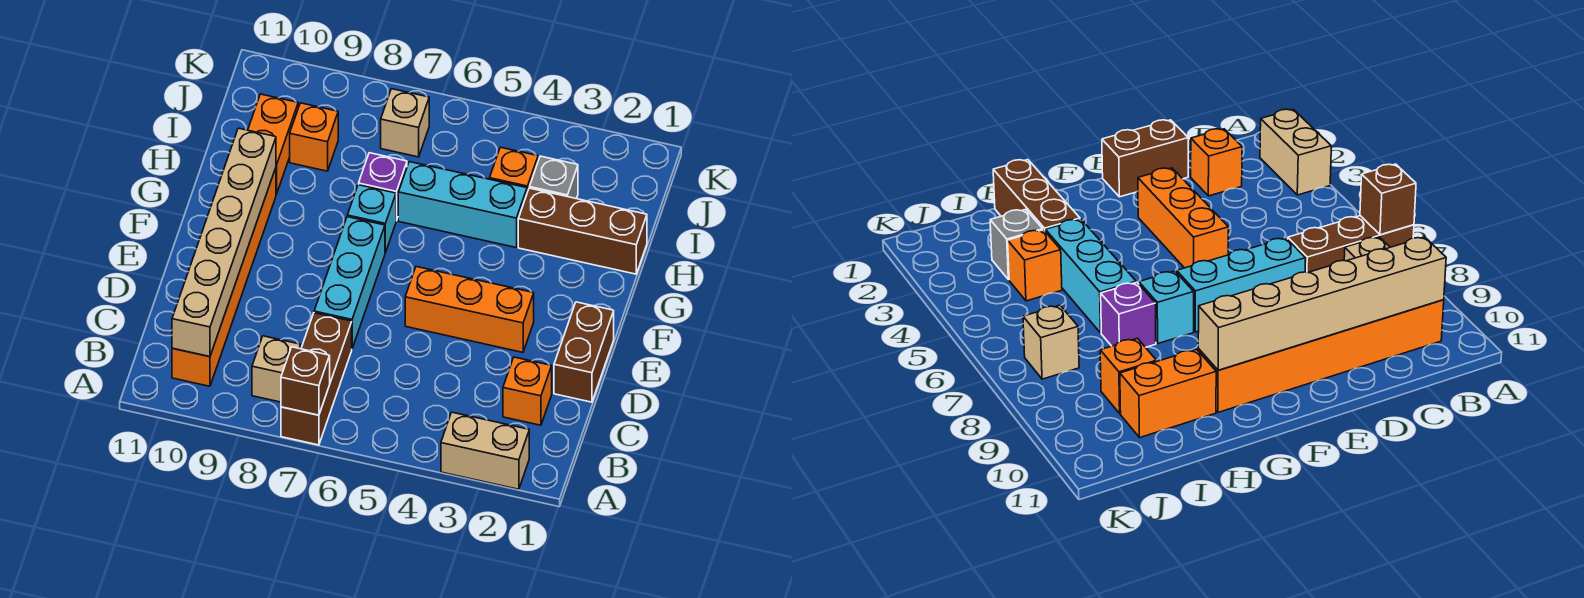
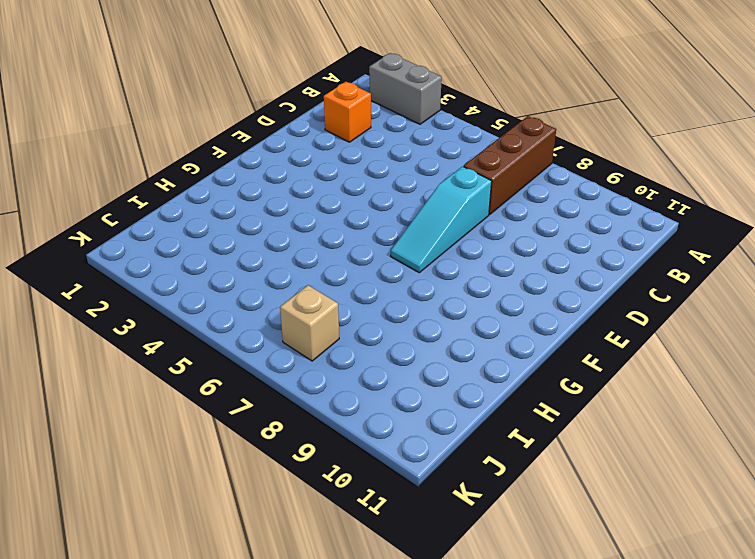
grey brick A2:A3 level 1 -> tan brick A2:A3 level 1
cyan slope D7:F7 level 1 top D -> cyan brick D7:F7 level 1
none -> tan brick B8 level 1
none -> orange brick B10:G10 level 1
none -> brown brick D1:E1 level 1

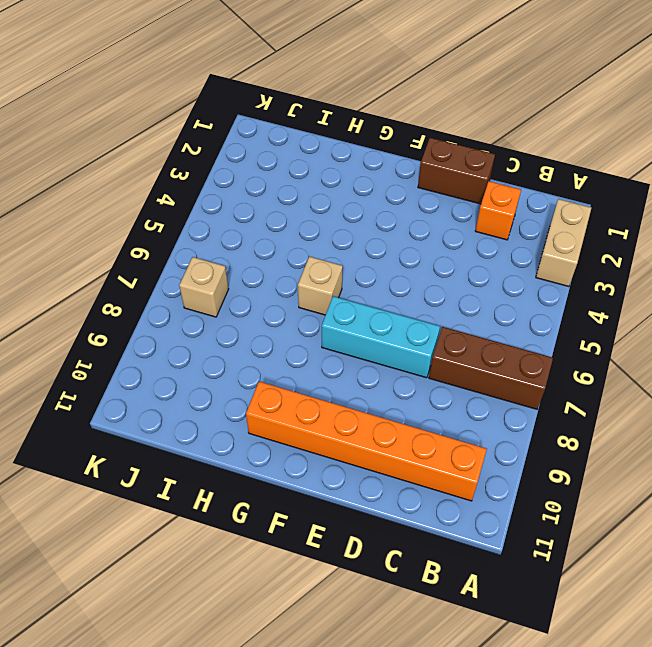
tan brick G6 level 1 -> tan brick B8 level 1
none -> orange brick E3:E5 level 1
none -> cyan brick G7 level 1
none -> brown brick H1:H3 level 1

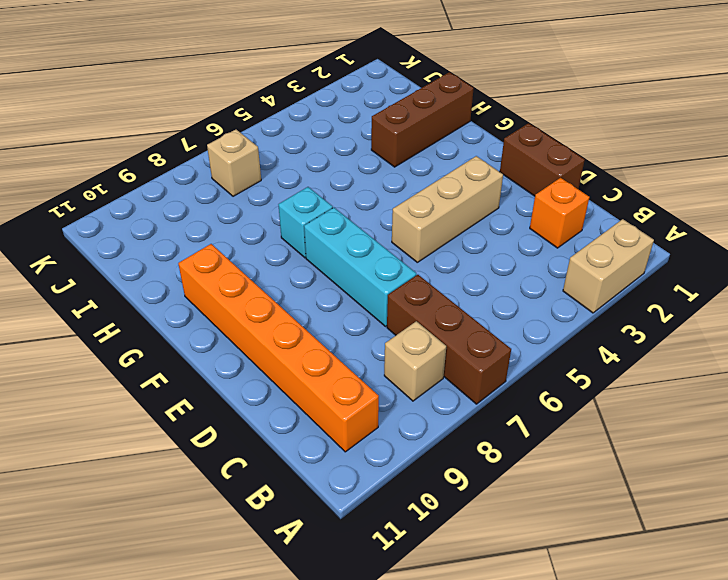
tan brick E3:E5 level 1 -> orange brick E3:E5 level 1
none -> cyan brick H4:H6 level 1
none -> purple brick H7 level 1
none -> orange brick H10:I10 level 1

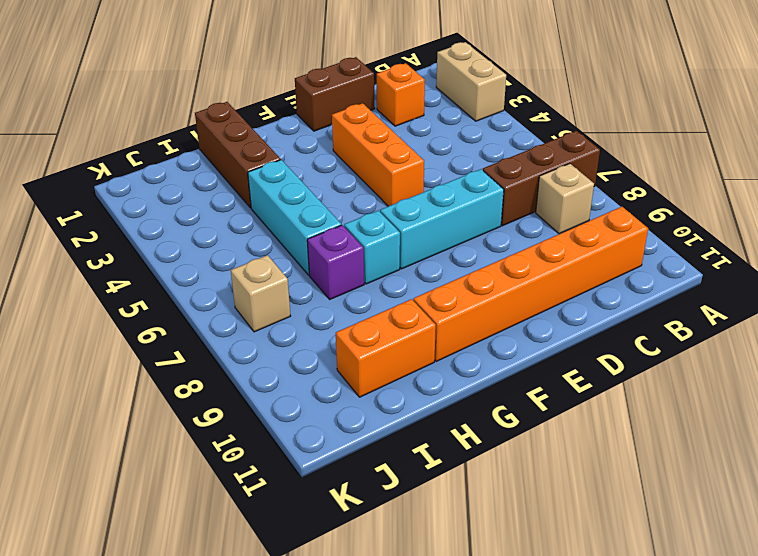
none -> grey brick I3 level 1
none -> orange brick I4 level 1
none -> orange brick I9 level 1

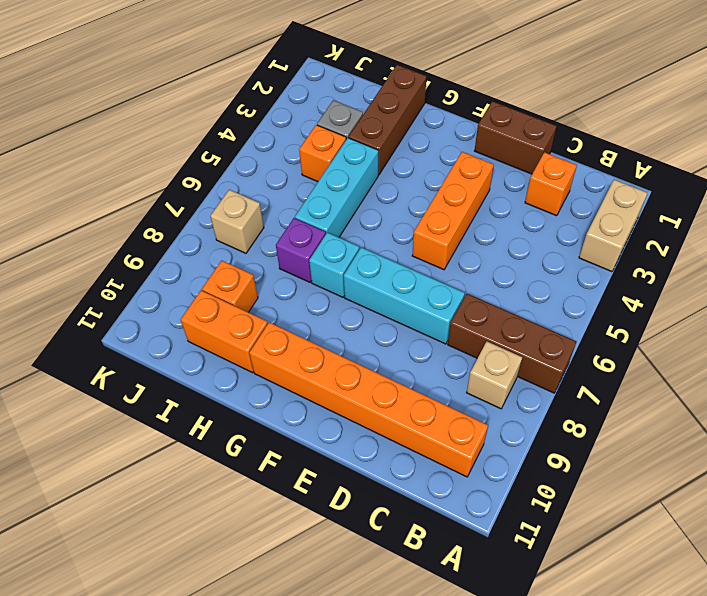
none -> brown brick A7 level 2
none -> tan brick B10:G10 level 2

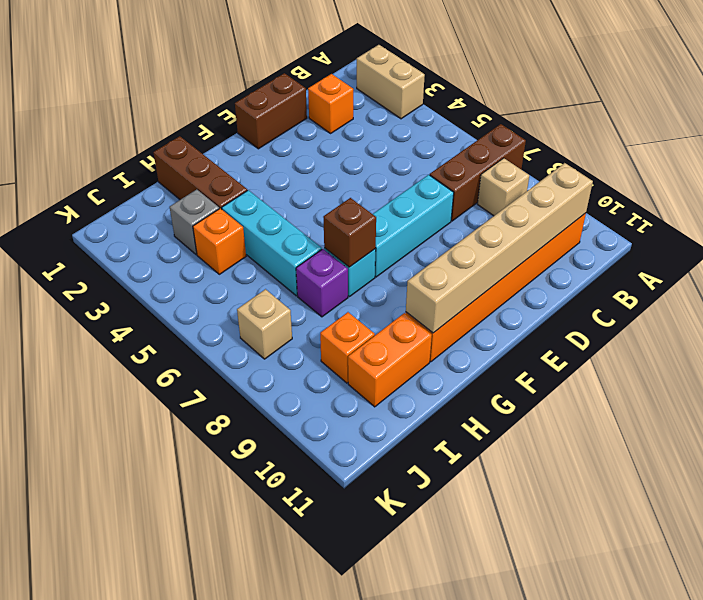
brown brick G7 level 2 -> brown brick A7 level 2
none -> orange brick E3:E5 level 1

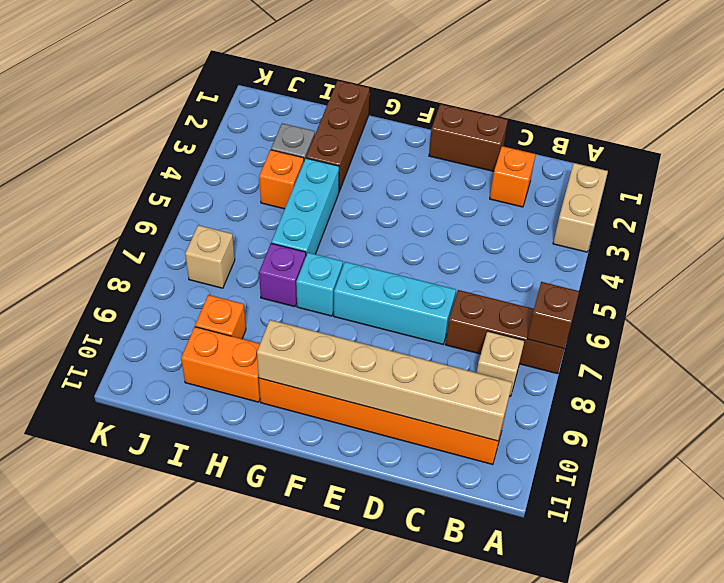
none -> orange brick E3:E5 level 1

